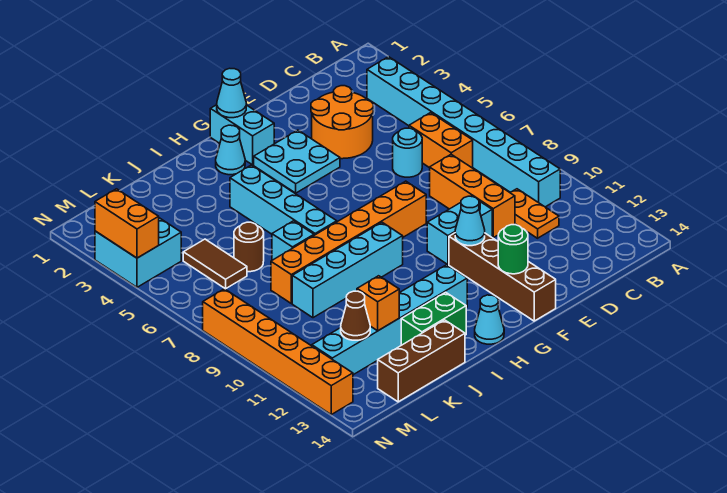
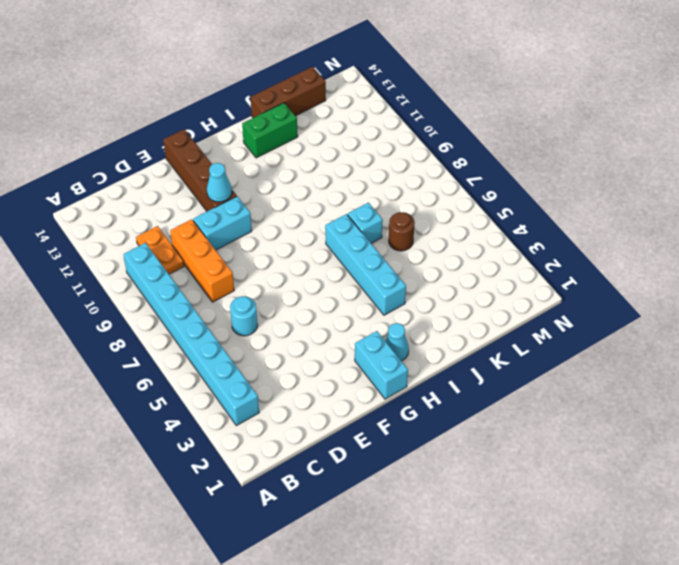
none -> orange brick C6:C7 level 1
none -> orange round brick D3:E4 level 1
none -> cyan plate F3:G4 level 1

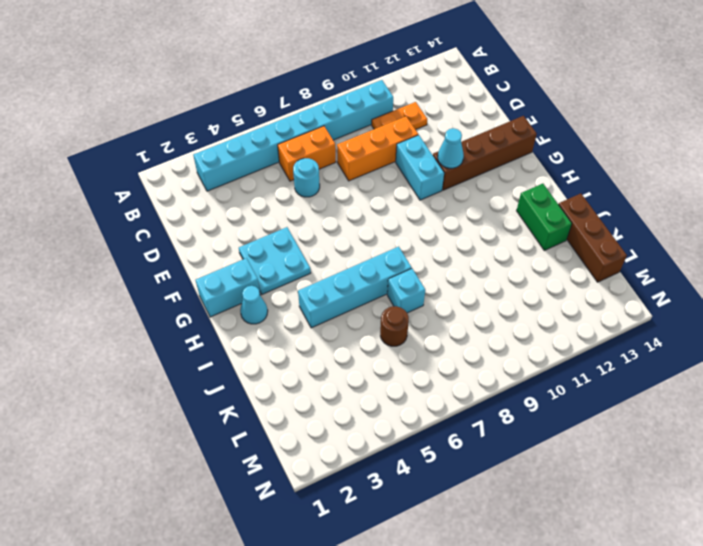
none -> orange round brick D3:E4 level 1
none -> orange brick F8:K8 level 1
none -> cyan brick H9:K9 level 1

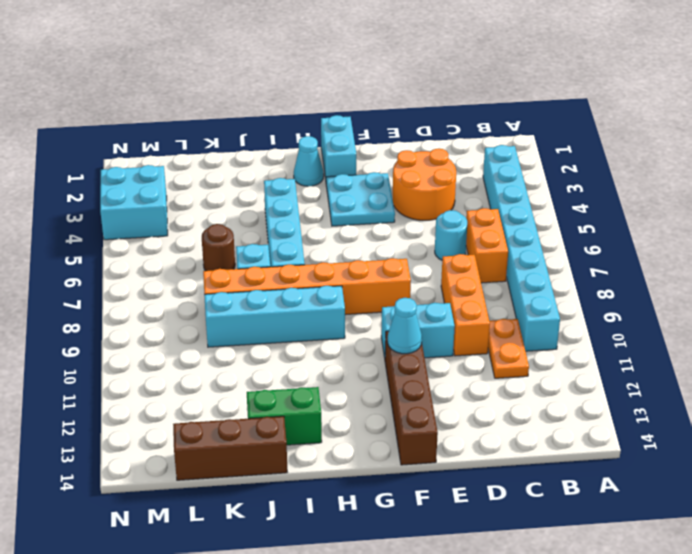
none -> cyan brick H12:M12 level 1
none -> cyan cone H14 level 1
none -> brown tile L5:L6 level 1

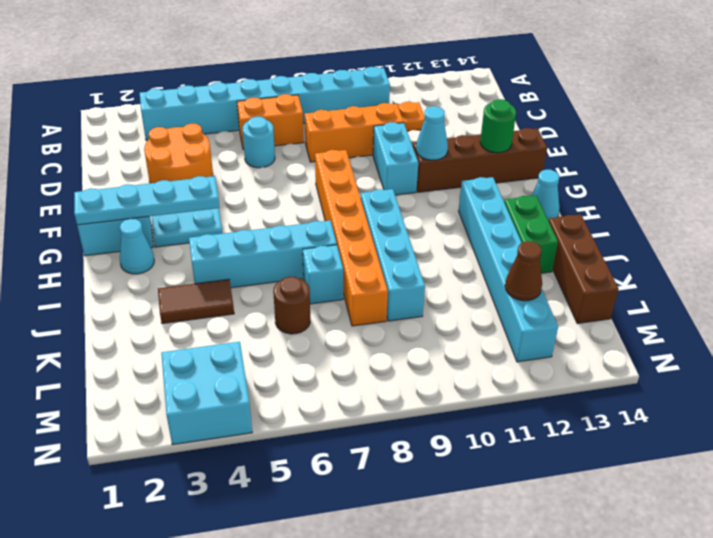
cyan plate G1:G4 level 2 -> cyan cone G1 level 2
brown tile J3:J4 level 1 -> brown tile L5:L6 level 1
none -> orange brick N8:N13 level 1
none -> orange brick K12 level 2
none -> orange brick N3:N4 level 2

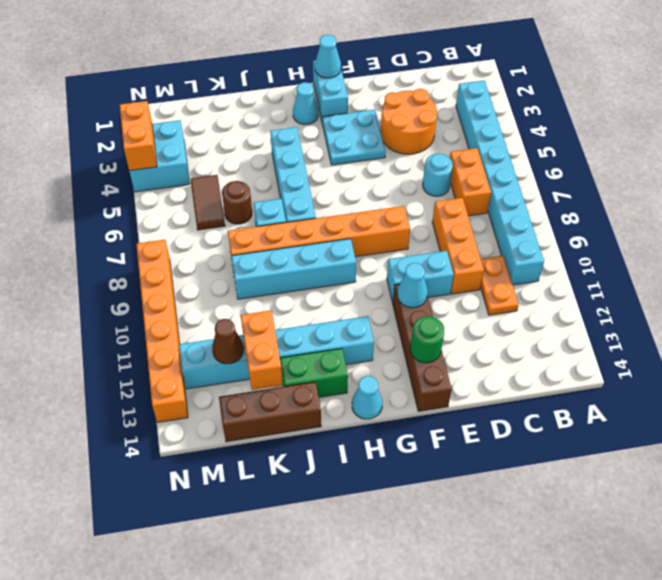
orange brick K12:K13 level 2 -> orange brick K12 level 2

